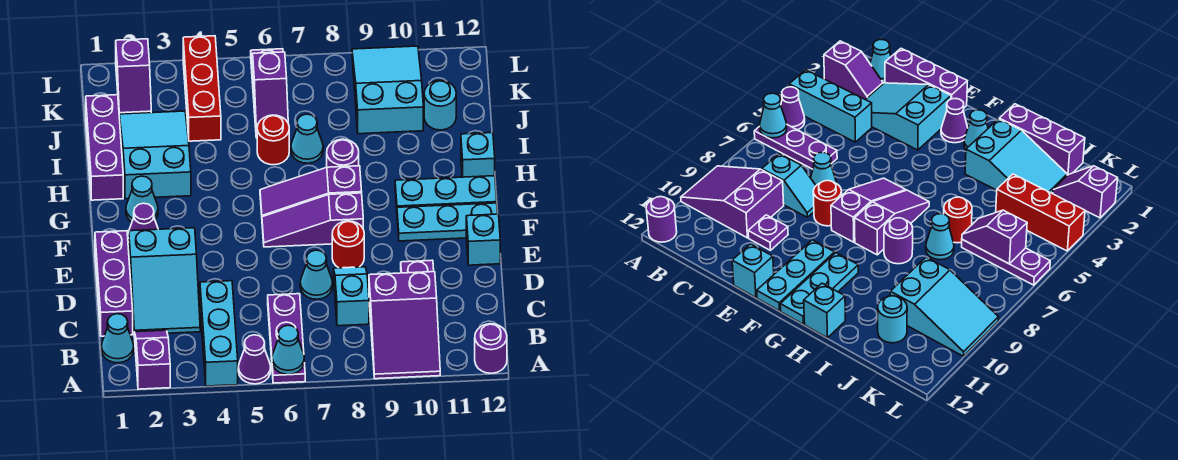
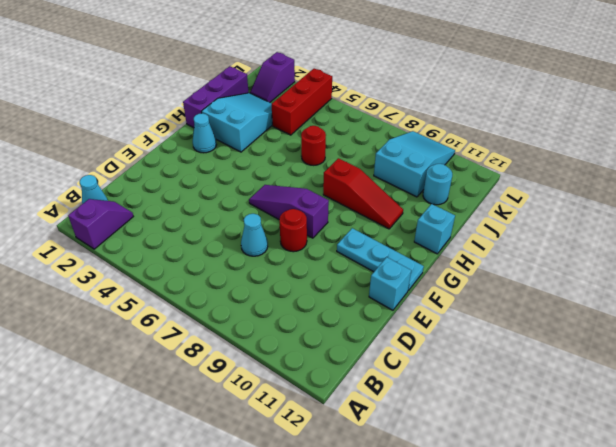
red slope H8:H10 level 1 top 8 -> purple round brick H8 level 1
none -> cyan brick A4:C4 level 1
none -> purple cone A5 level 1
none -> purple plate A6:C6 level 1
none -> purple slope A9:C10 level 1 top C

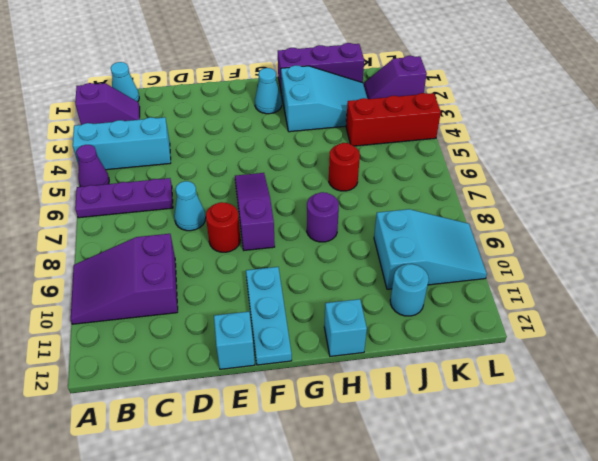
none -> purple round brick A12 level 1
none -> purple brick C1:E1 level 1
none -> cyan slope C2:E3 level 1 top E
none -> cyan slope C8:D8 level 1 top C

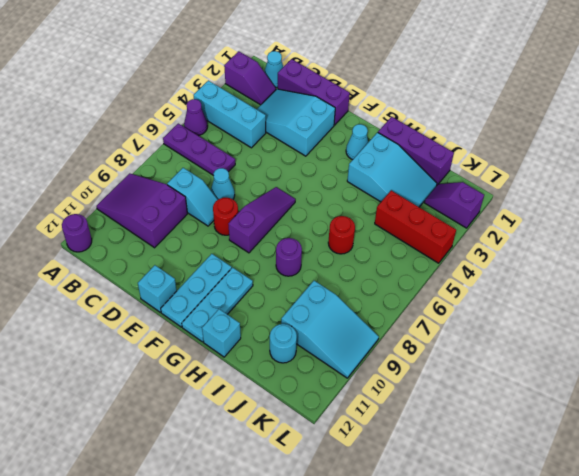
none -> purple plate D10 level 1
none -> purple cone F2 level 1
none -> purple slope G6:G8 level 1 top 8
none -> cyan cone I7 level 1

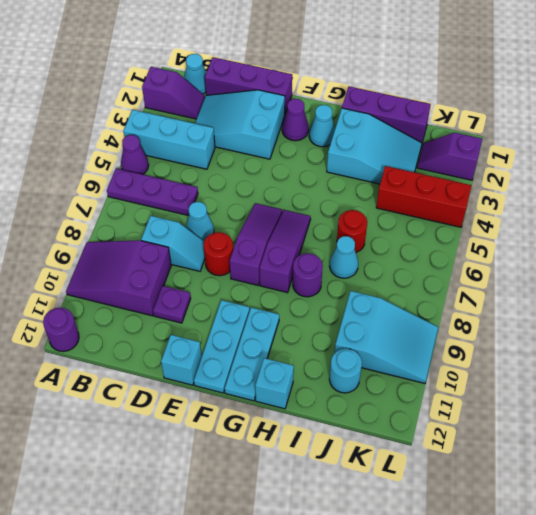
none -> purple plate J6:L6 level 1
none -> cyan cone A6 level 2
none -> purple slope J6:K6 level 2 top K

